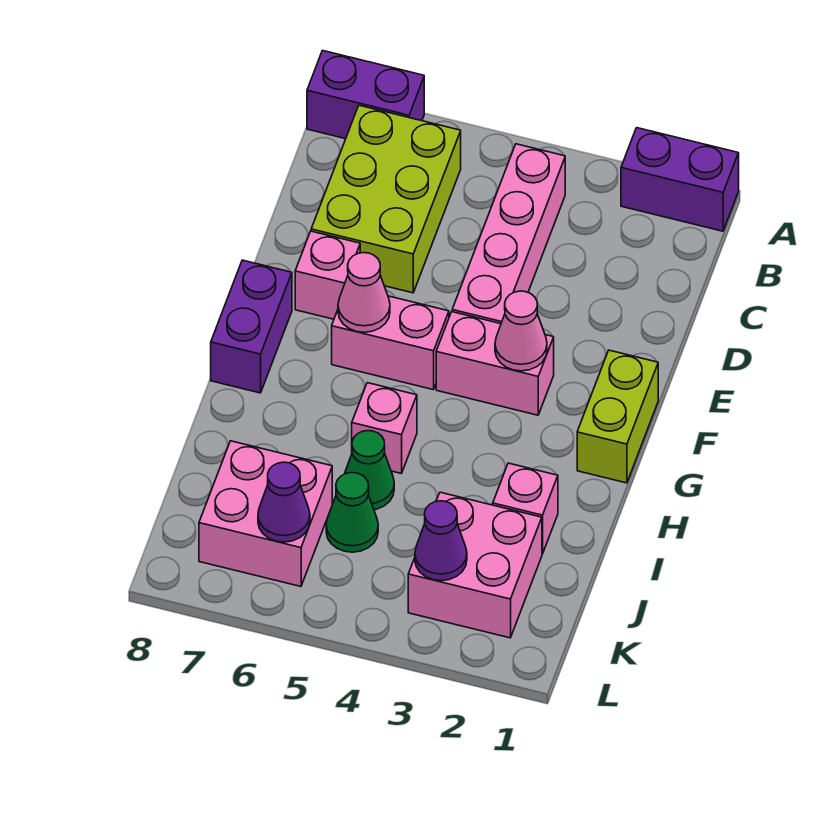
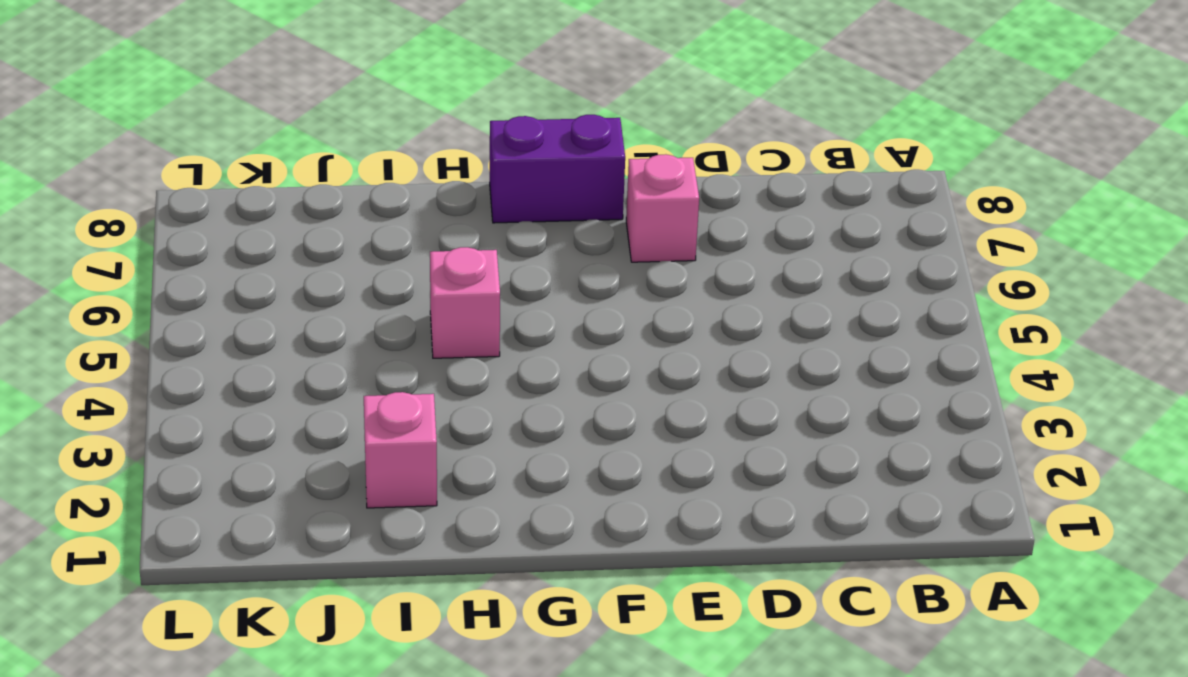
none -> purple brick A1:A2 level 1
none -> purple brick A7:A8 level 1
none -> pink brick B4:E4 level 1

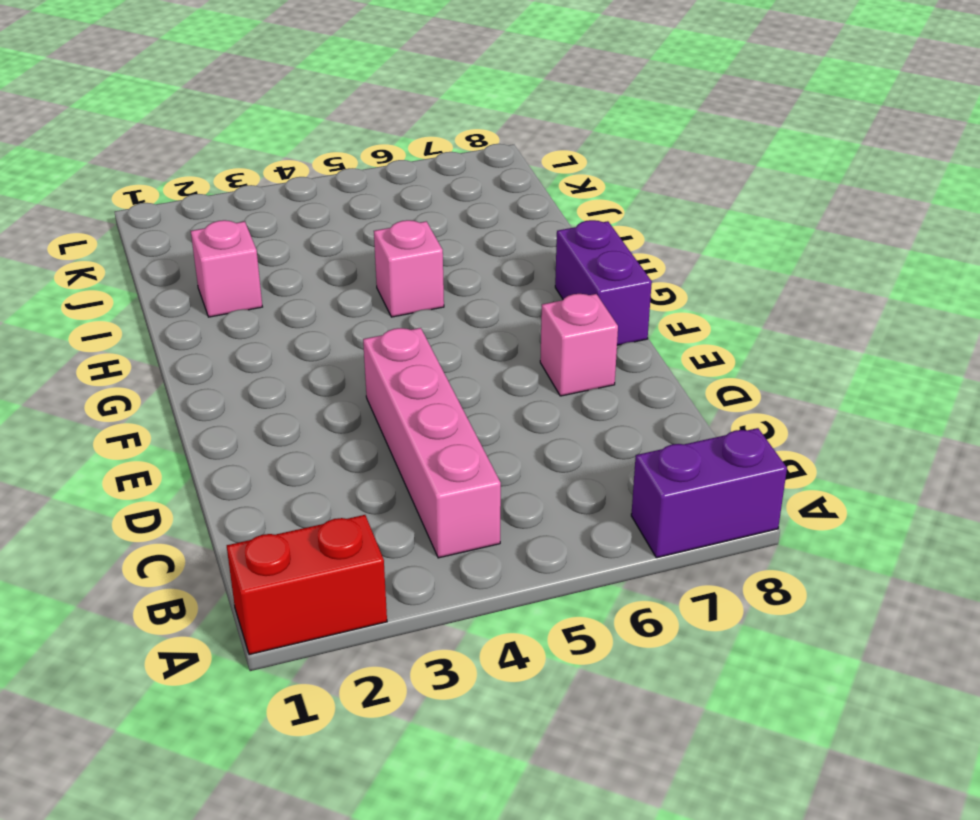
red brick A1:A2 level 1 -> purple brick A1:A2 level 1
none -> lime brick B6:D7 level 1
none -> lime brick F1:G1 level 1
none -> pink brick F3:F4 level 1

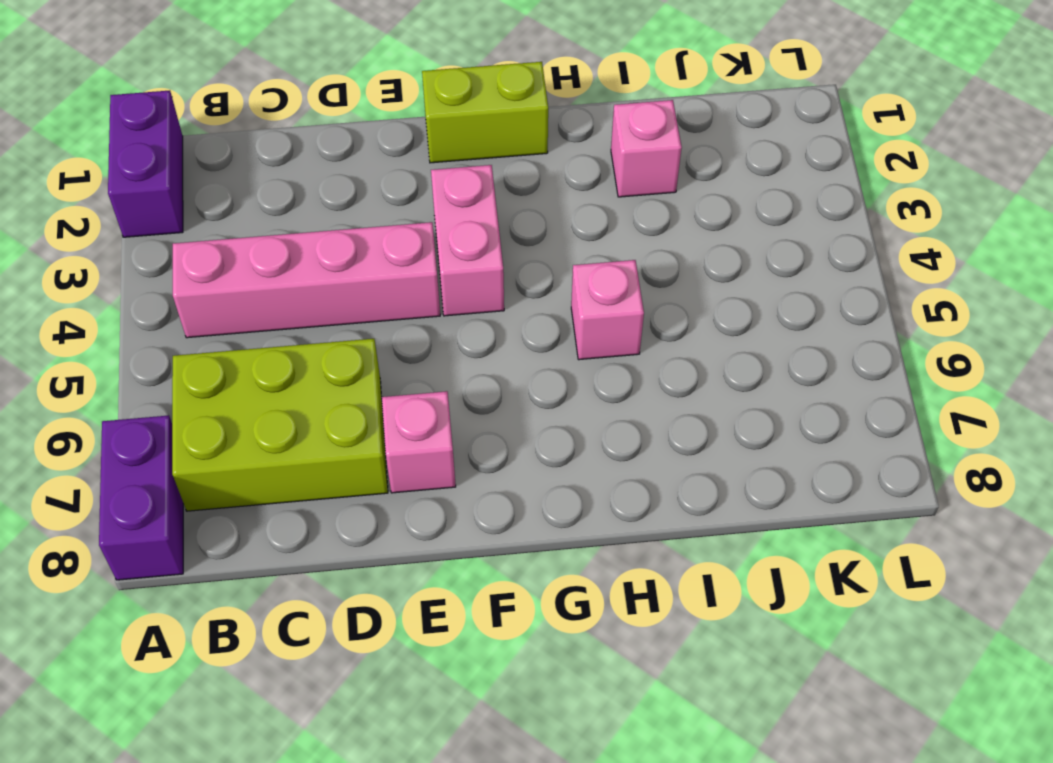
none -> pink brick F5:F6 level 1
none -> purple brick F8:G8 level 1
none -> green cone I5 level 1

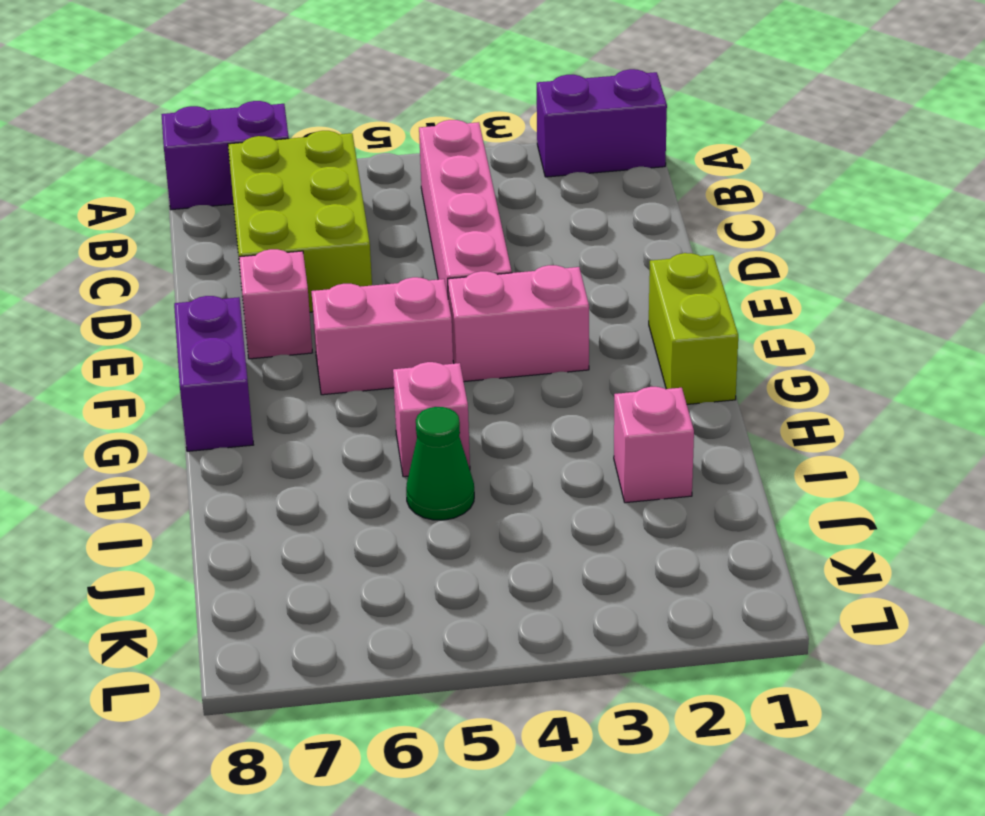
none -> pink brick J2:K3 level 1
none -> green cone J5 level 1
none -> pink brick J6:K7 level 1

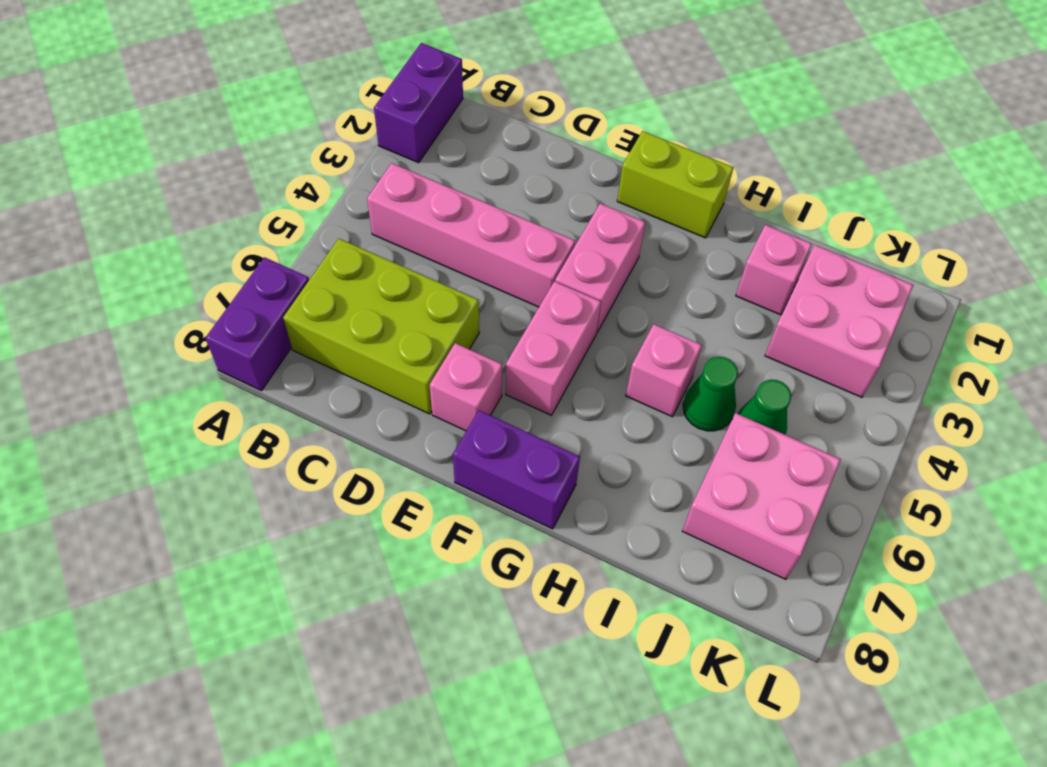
none -> pink cone F3 level 2
none -> pink cone F6 level 2
none -> purple cone K3 level 2

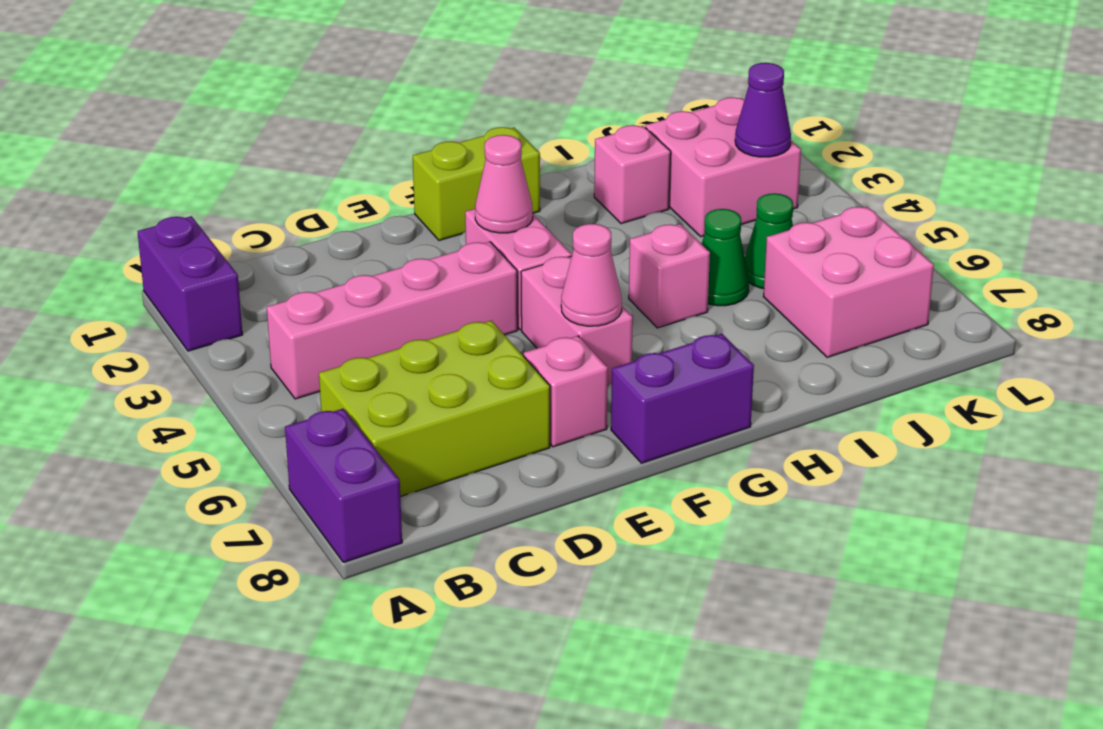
none -> purple cone K6 level 2

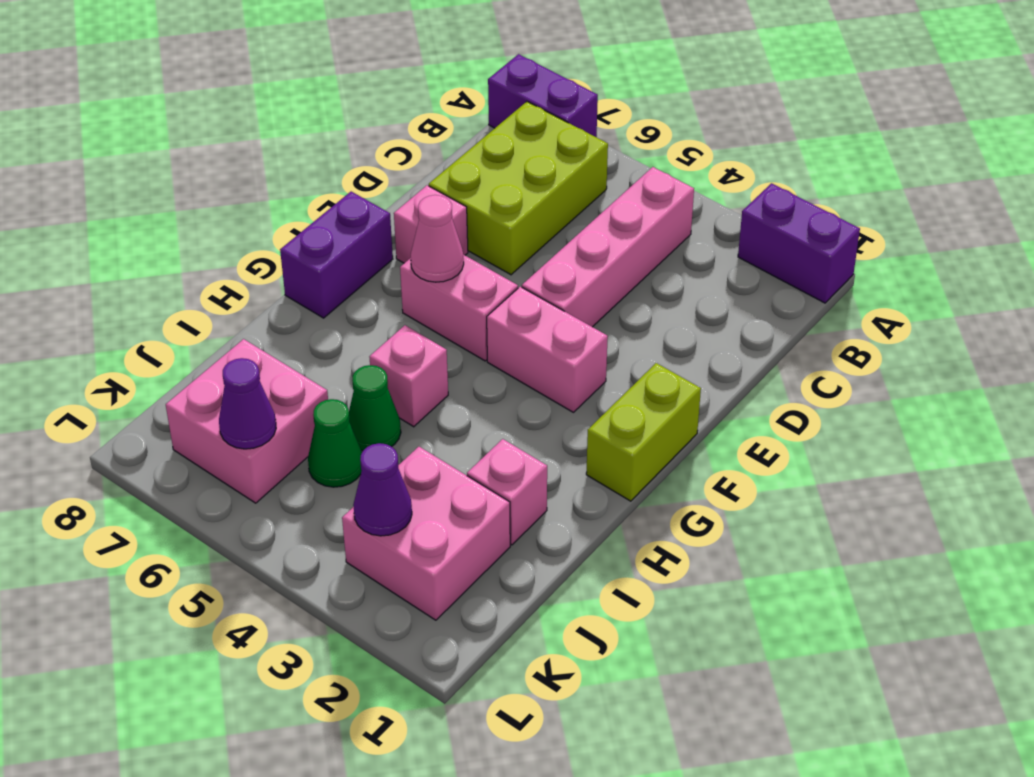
none -> pink cone F3 level 2

